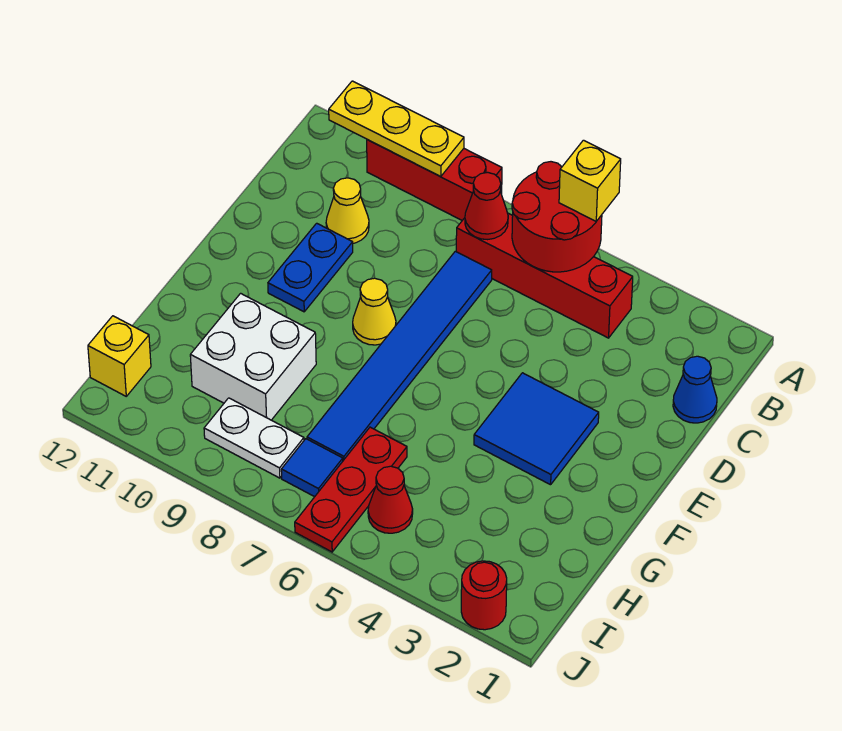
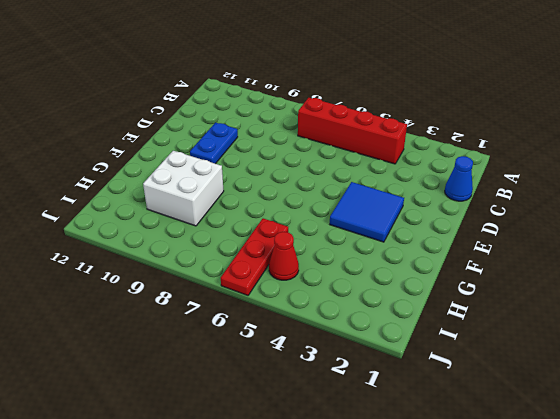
none -> red brick A8:A10 level 1
none -> blue tile C7:H7 level 1
none -> yellow cone C10 level 1

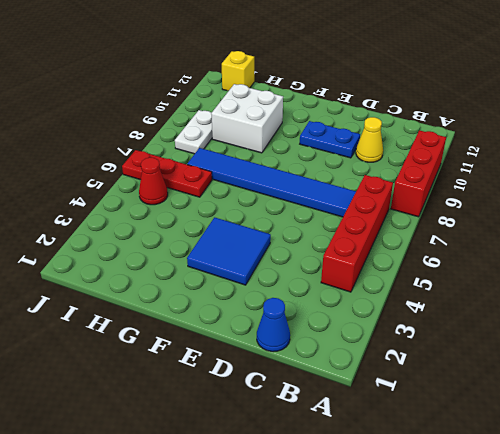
none -> yellow cone E8 level 1
none -> blue tile I7 level 1
none -> red round brick J2 level 1

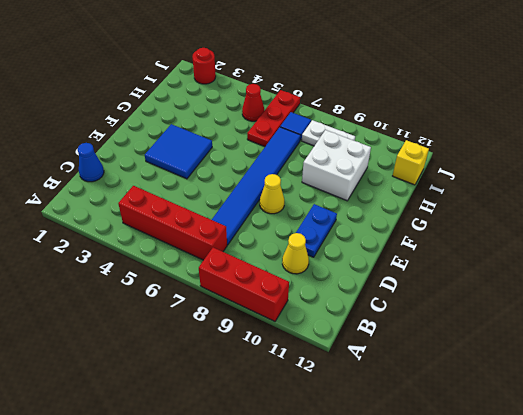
none -> red round brick A5:B6 level 2
none -> yellow plate A9:A11 level 2
none -> red cone B7 level 2

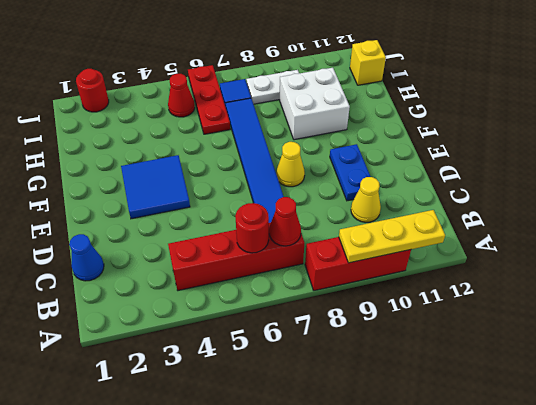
red round brick B6 level 2 -> red round brick A5:B6 level 2
none -> yellow brick A5 level 3

